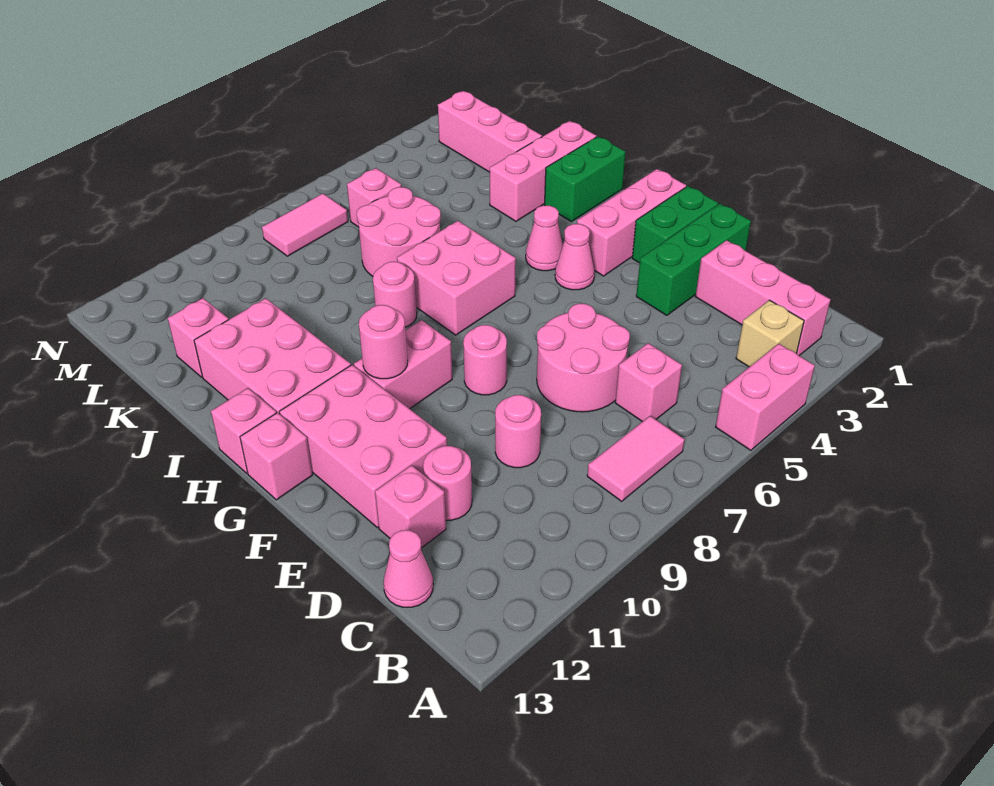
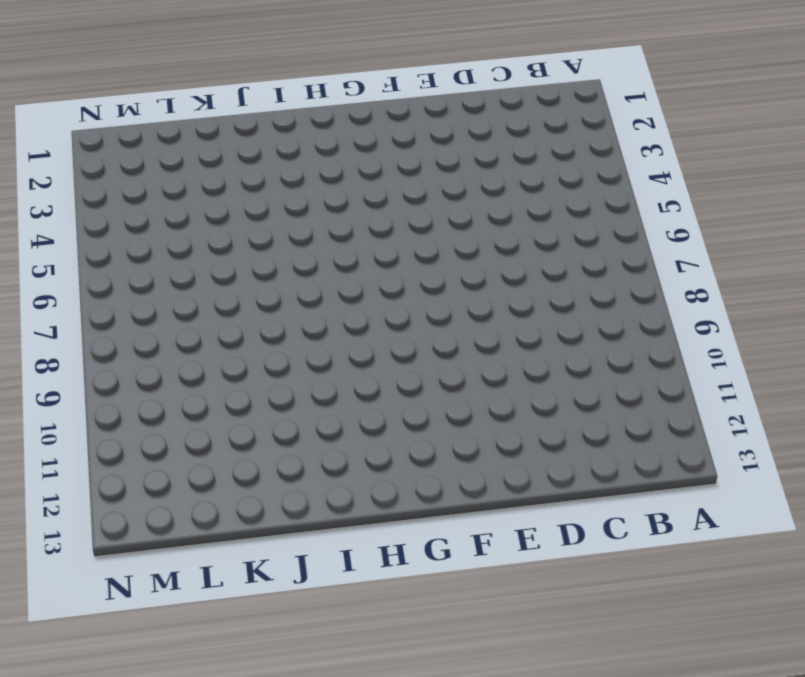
none -> pink brick A4:A5 level 1
none -> pink brick B2:D2 level 1
none -> tan brick B3 level 1
none -> pink tile B7:B8 level 1

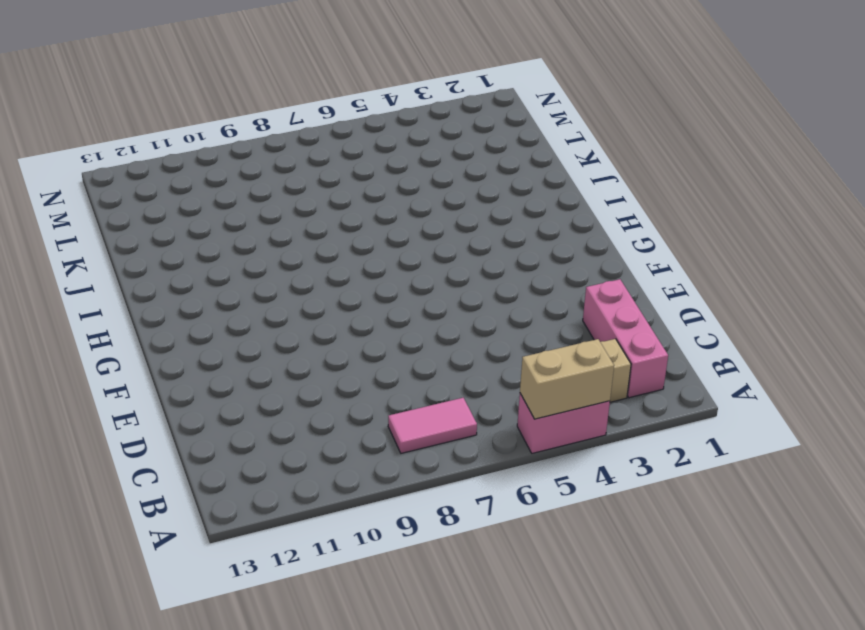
tan brick A4:A5 level 2 -> none
none -> pink brick C6 level 1
none -> pink cone C13 level 1
none -> pink round brick D6:E7 level 1
none -> pink round brick D9 level 1

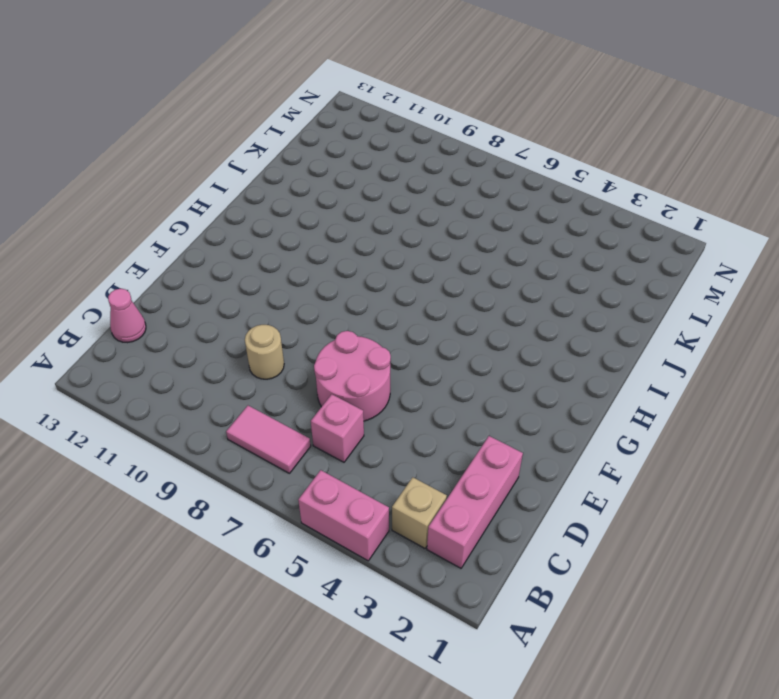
tan round brick D9 level 1 -> pink round brick D9 level 1
none -> pink round brick D11 level 1
none -> pink brick D12 level 1
none -> green brick E1:E3 level 1
none -> pink brick E11:G12 level 1

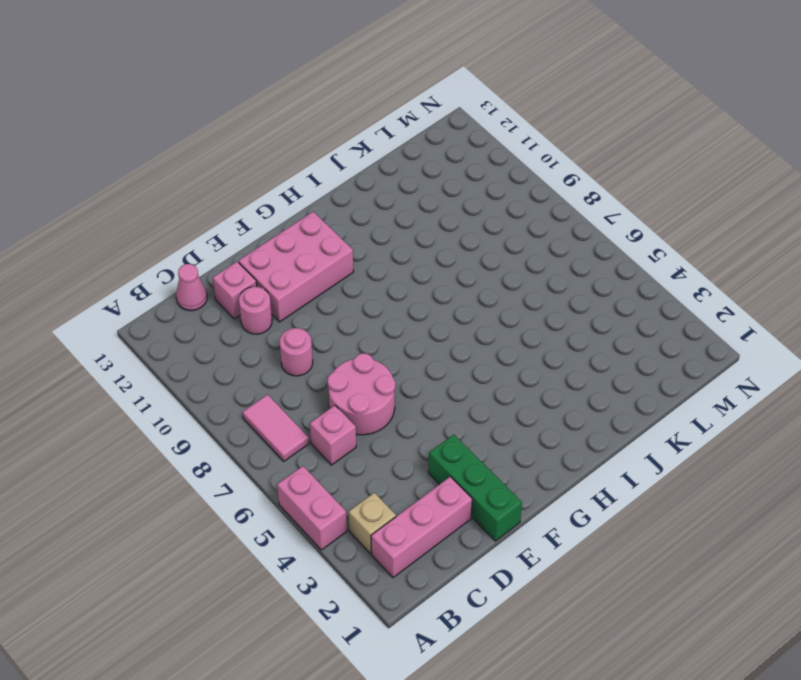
none -> green brick F1:F2 level 1
none -> pink round brick F8 level 1
none -> pink brick G1:G3 level 1
none -> pink cone G4 level 1

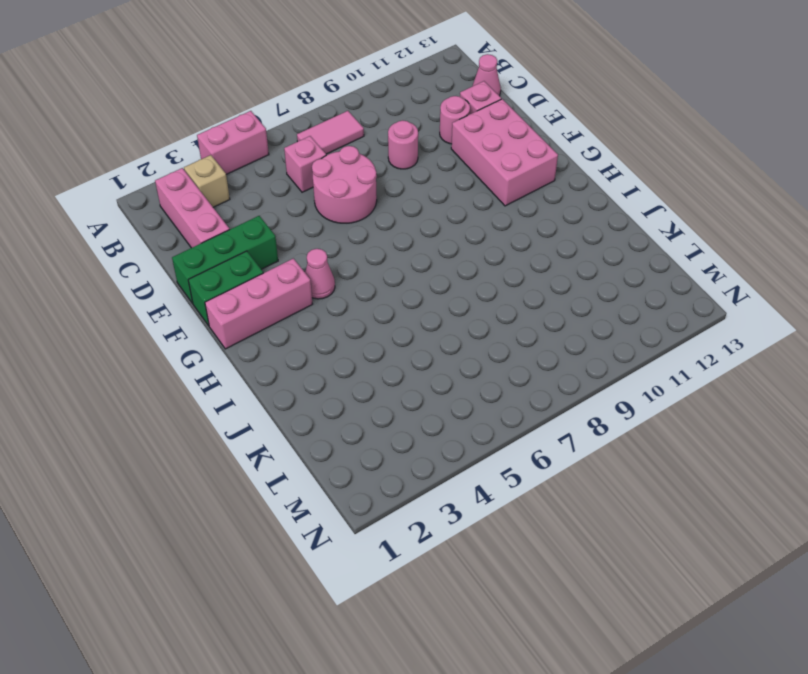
none -> pink round brick F8 level 1
none -> pink brick G9:G10 level 1
none -> pink brick G13 level 1
none -> pink cone H4 level 1

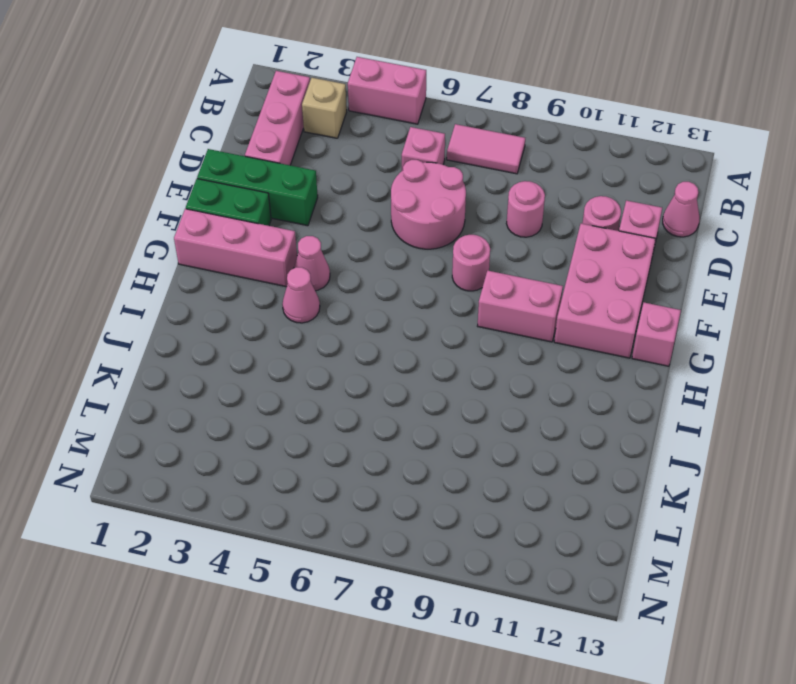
none -> pink brick H6:I7 level 1
none -> pink brick H11:J12 level 1
none -> pink brick H13 level 1
none -> green brick I1:I2 level 1

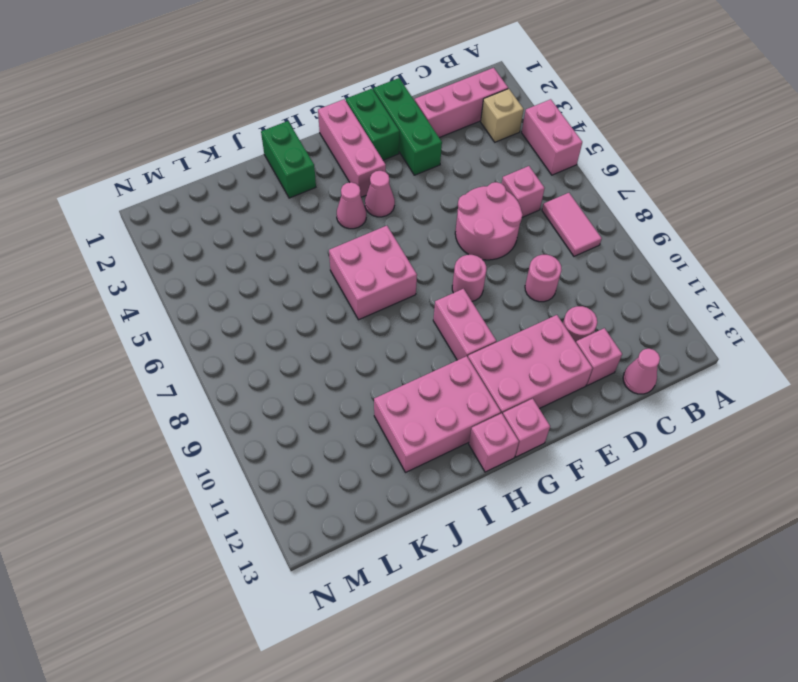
none -> pink round brick I8 level 1
none -> pink brick J1:J3 level 1
none -> pink round brick J6:K7 level 1
none -> pink brick K2:M2 level 1

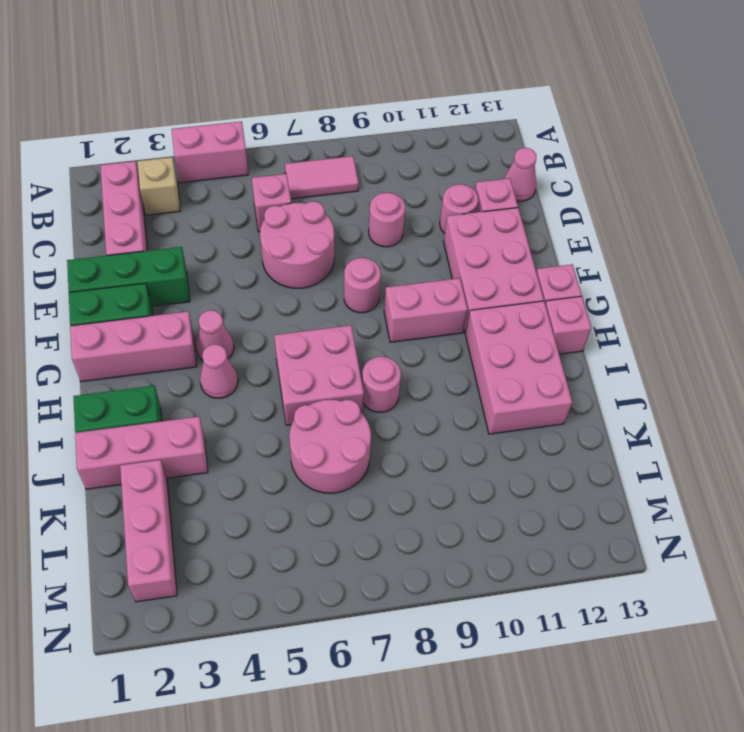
none -> pink brick K12 level 1
none -> pink brick L6 level 1
none -> pink tile M7:M8 level 1
none -> pink round brick G10 level 2

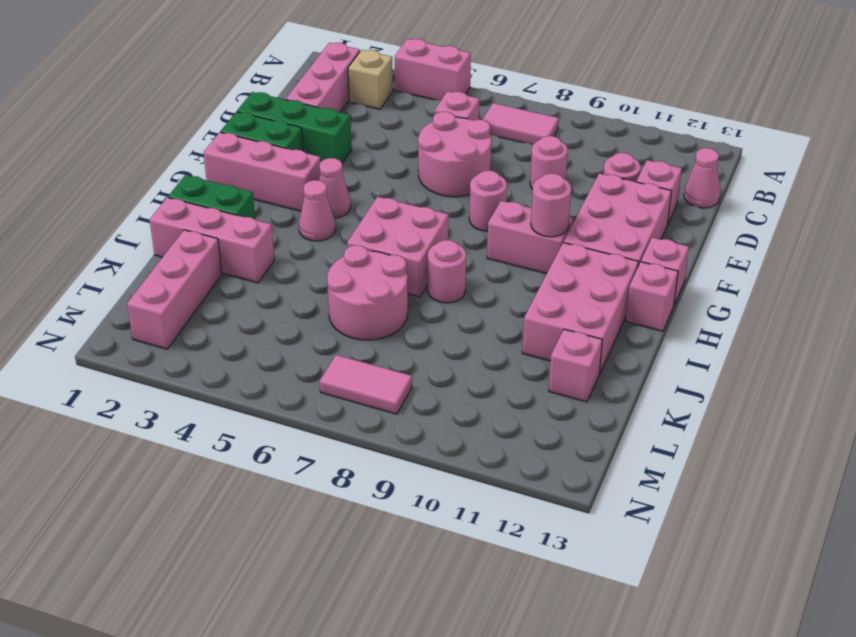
none -> pink brick L6 level 1

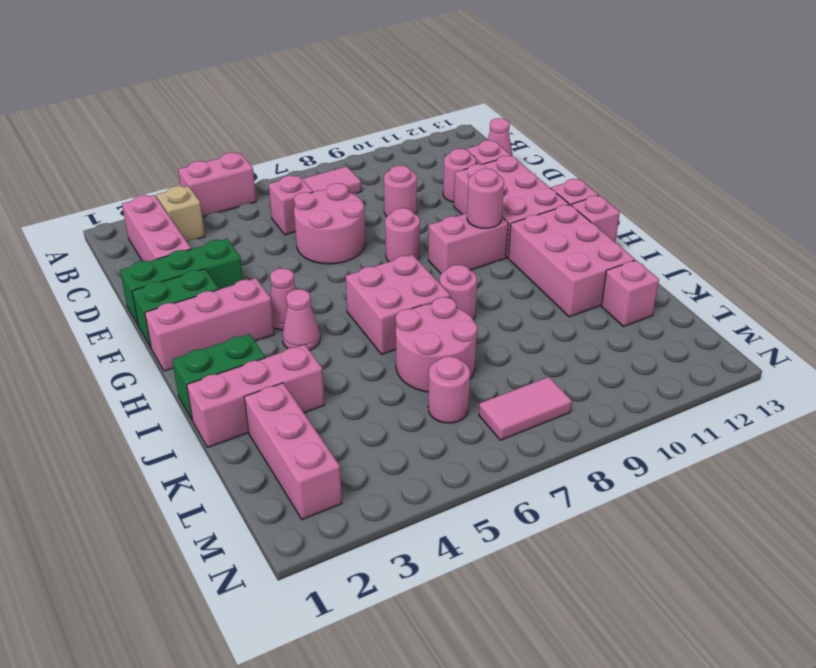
pink round brick L6 level 1 -> pink brick L6 level 1

